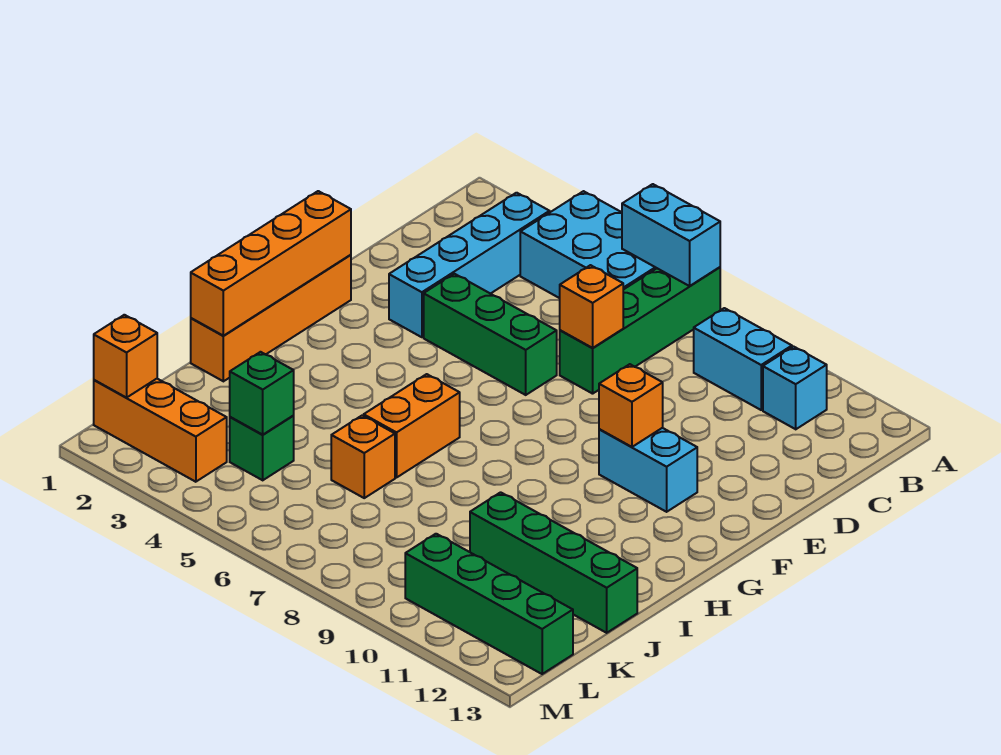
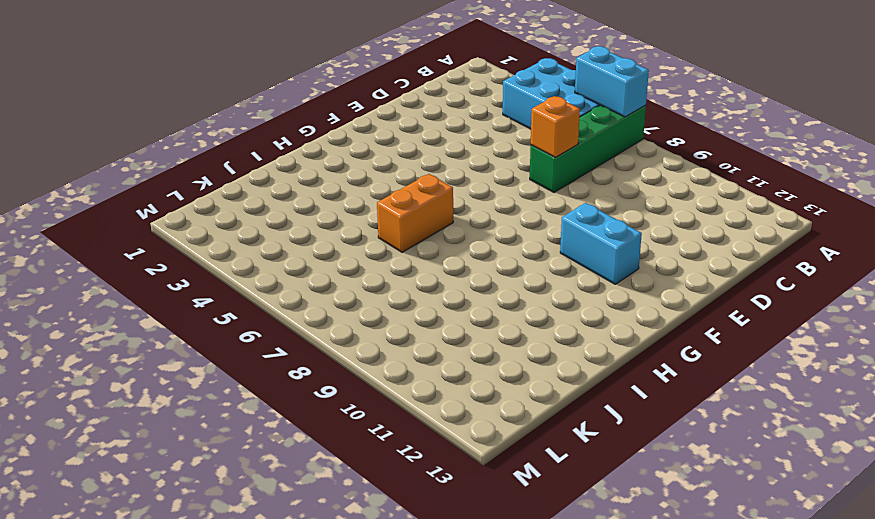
none -> cyan brick B3:E3 level 1
none -> cyan brick B9:B10 level 1
none -> cyan brick B11 level 1

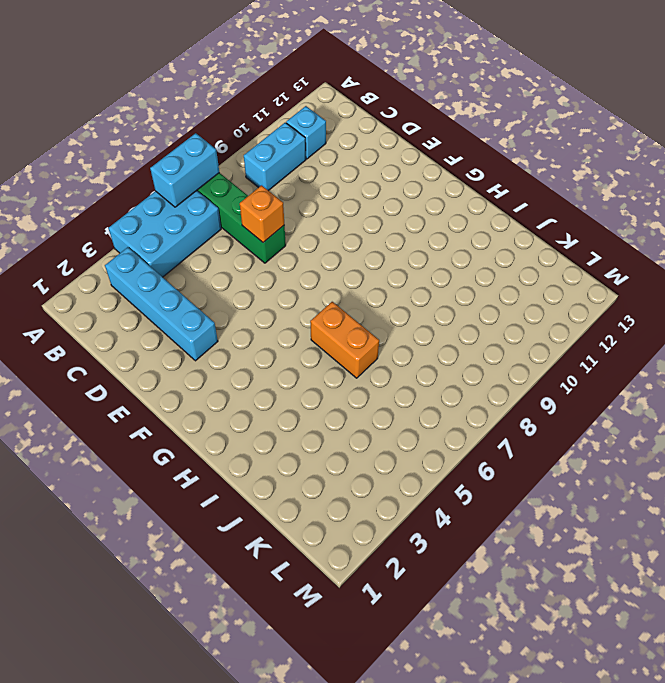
none -> green brick E4:E6 level 1
none -> orange brick F1:I1 level 1
none -> cyan brick F10:F11 level 1

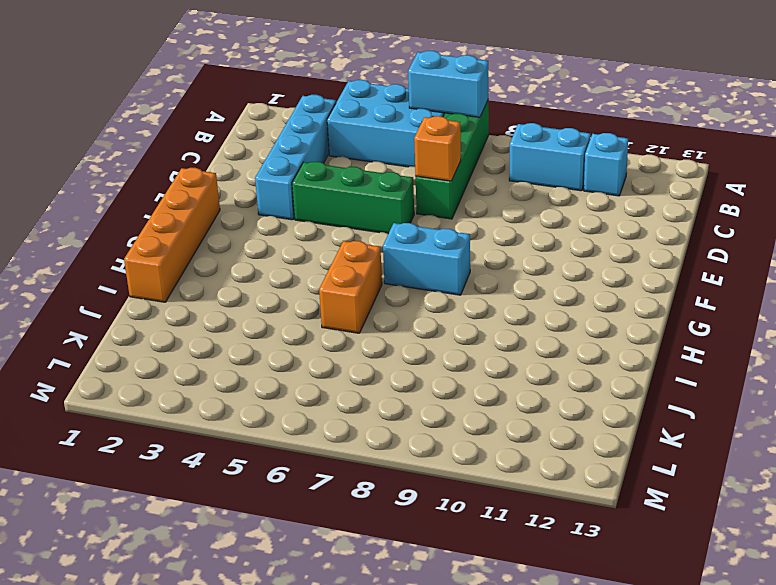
cyan brick G7:G8 level 1 -> cyan brick F10:F11 level 1
none -> orange brick J6 level 1
none -> green brick J10:J13 level 1
none -> green brick K4 level 1

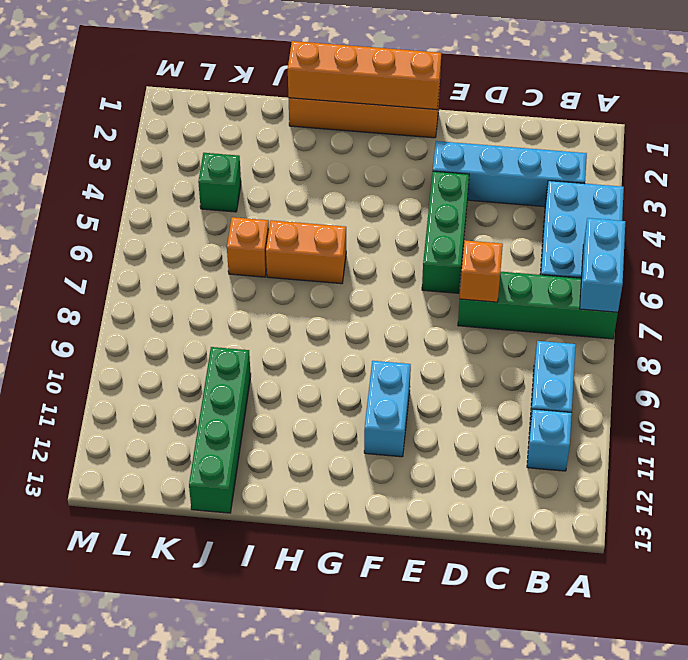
none -> orange brick L1:L3 level 1
none -> green brick L10:L13 level 1
none -> orange brick F10 level 2

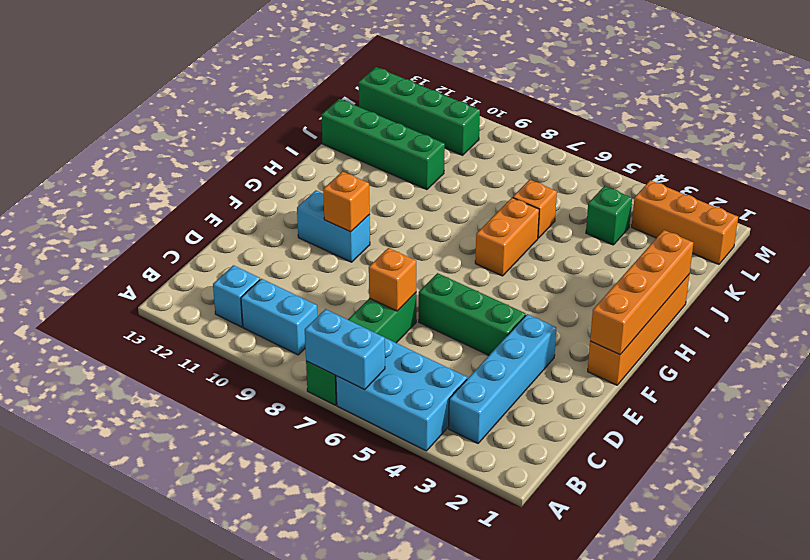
none -> green brick K4 level 2
none -> orange brick L1 level 2

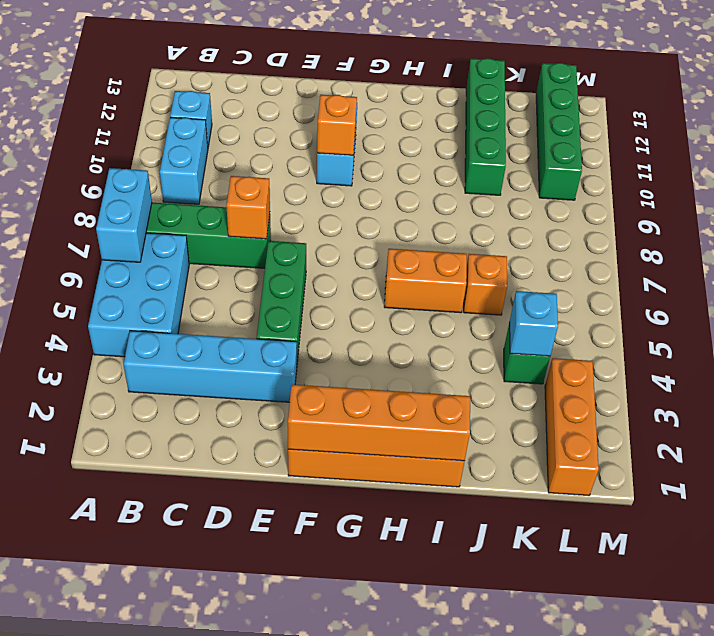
cyan brick K4 level 2 -> green brick K4 level 2
none -> orange brick L1 level 2

